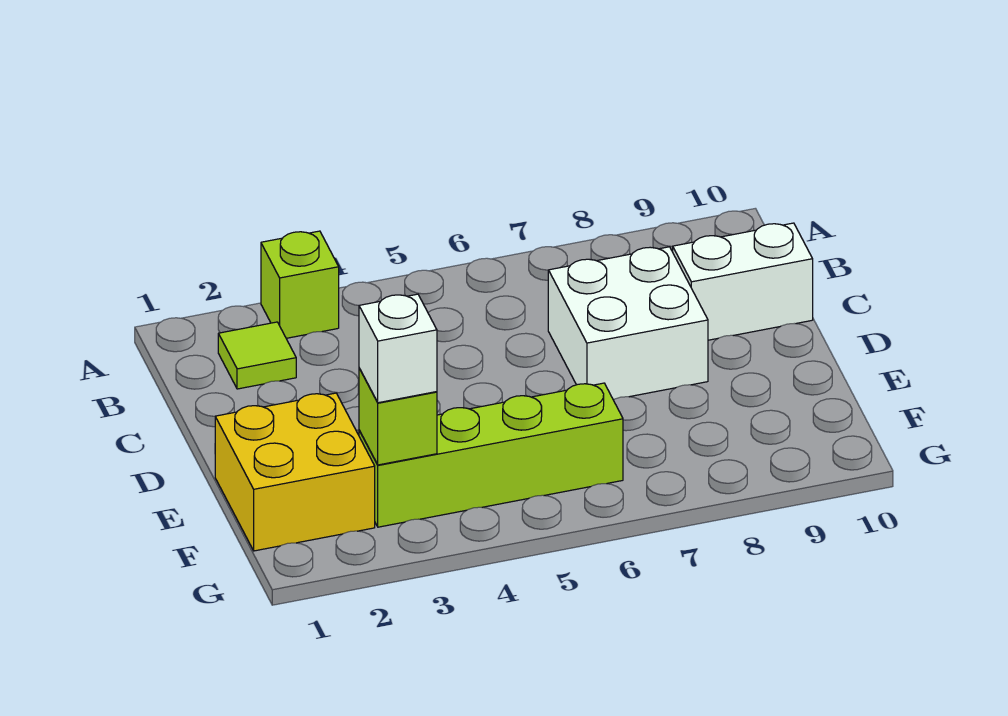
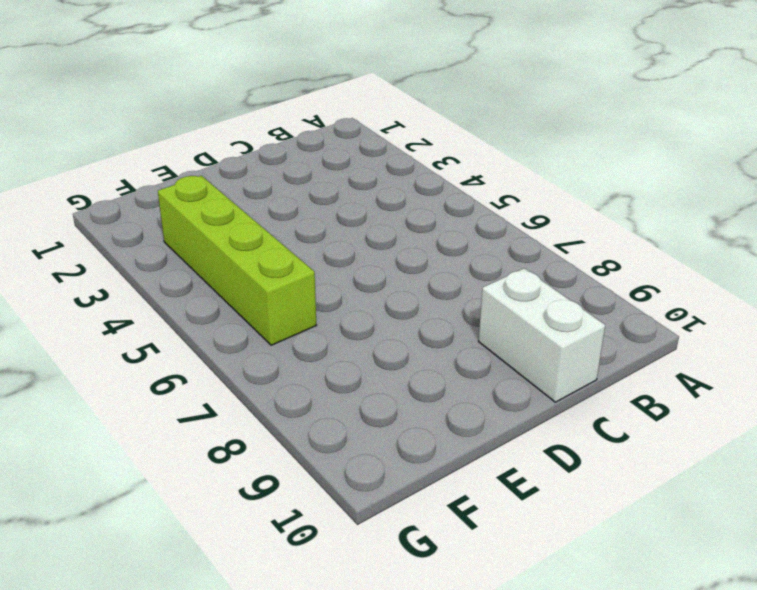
none -> lime brick A3 level 1
none -> lime tile B2 level 1

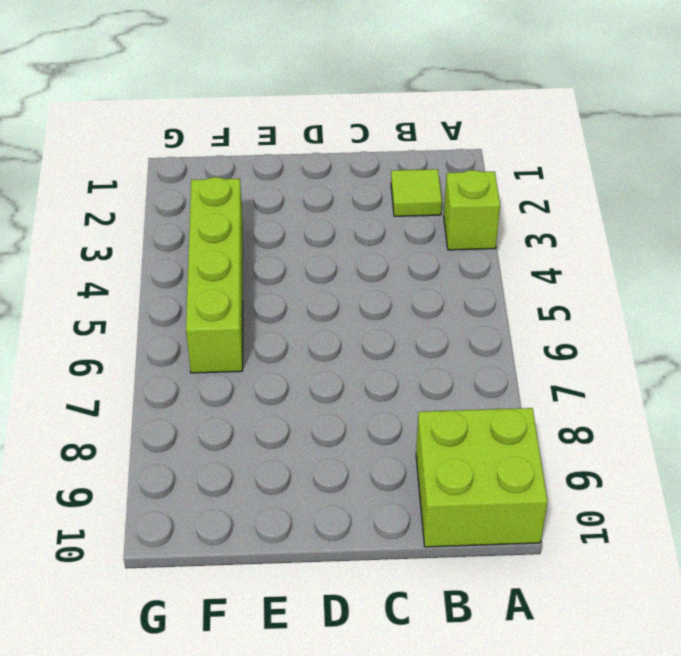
lime brick A9:B10 level 1 -> none
none -> white brick C7:D8 level 1
none -> white brick C9:C10 level 1

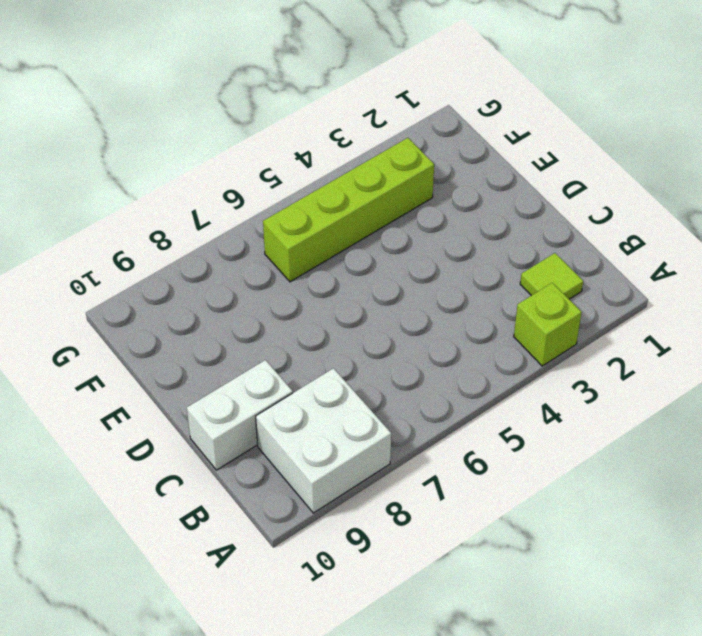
white brick A8:B9 level 1 -> white brick C7:D8 level 1
none -> yellow brick E1:F2 level 1
none -> lime brick F3 level 2

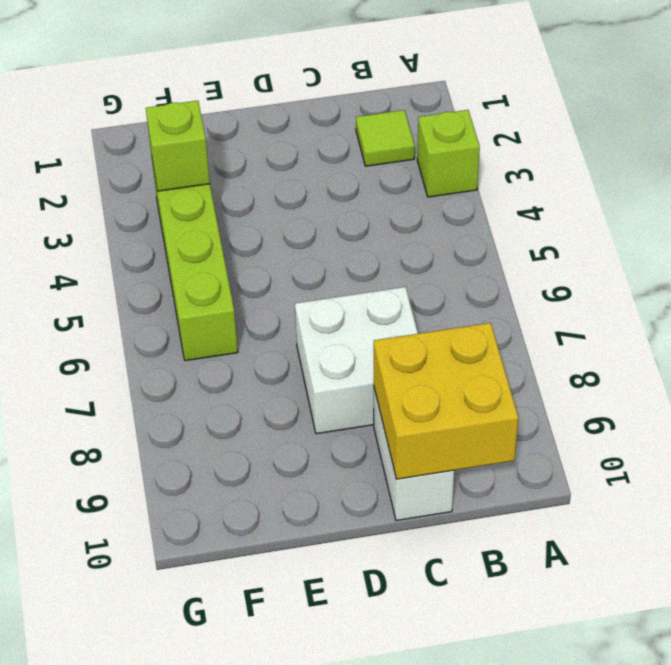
yellow brick B9:C10 level 2 -> yellow brick E1:F2 level 1
none -> white brick F3 level 3

